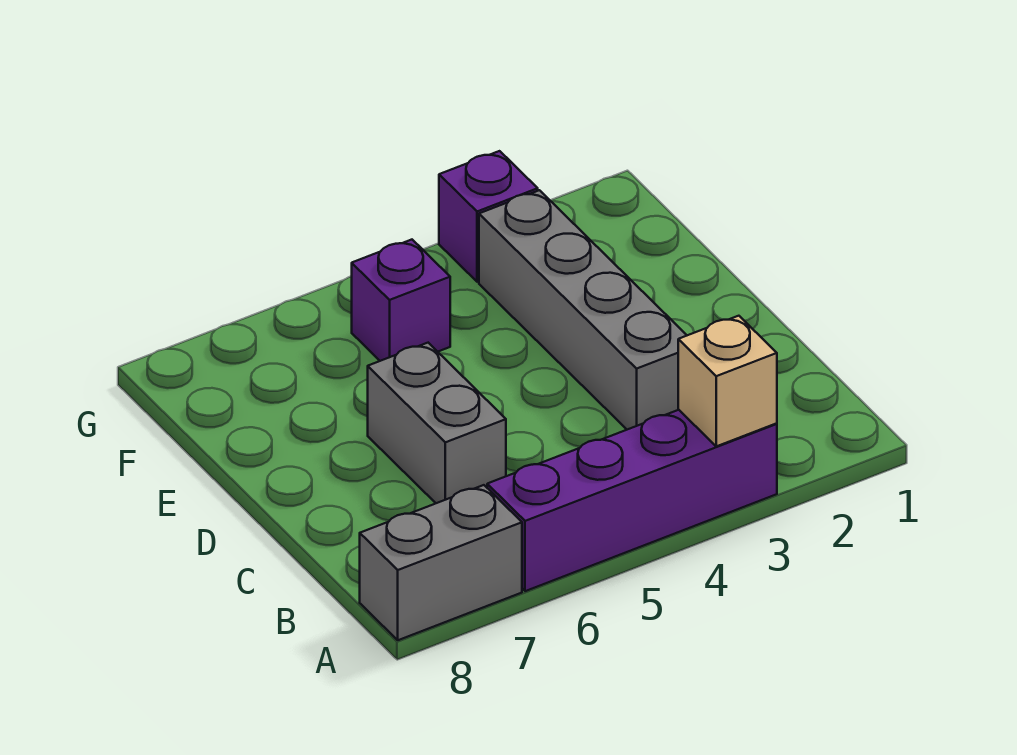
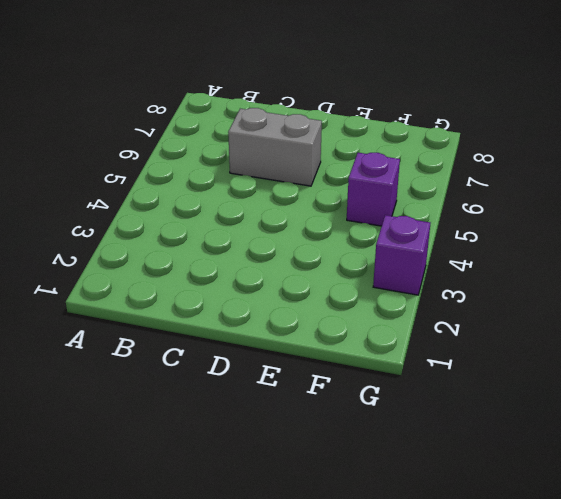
none -> purple brick A3:A6 level 1
none -> grey brick A7:A8 level 1

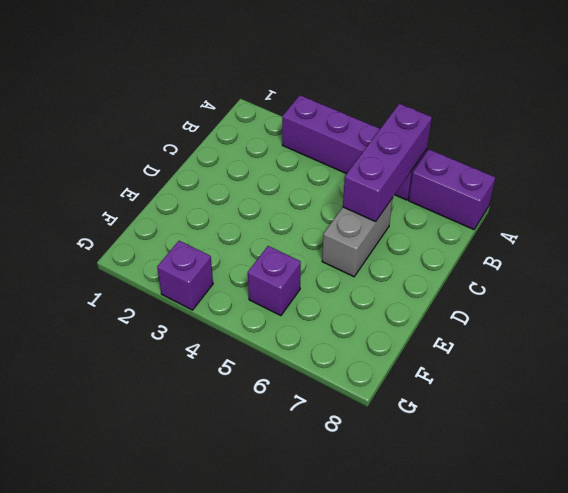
purple brick A6:C6 level 2 -> none
purple brick A7:A8 level 1 -> grey brick A7:A8 level 1
none -> grey brick C3:F3 level 1
none -> tan brick A3 level 2

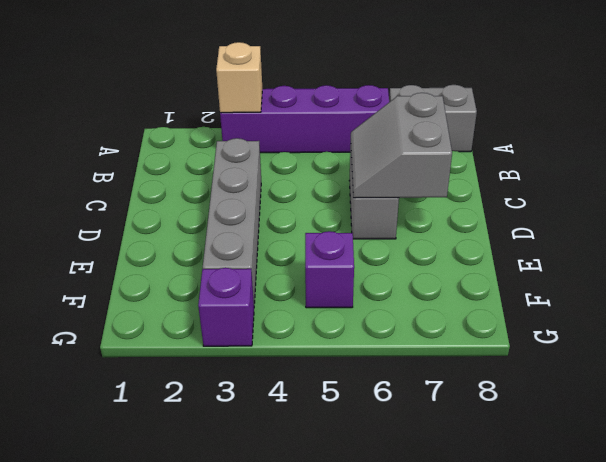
grey slope C6:D7 level 2 top 7 -> none

